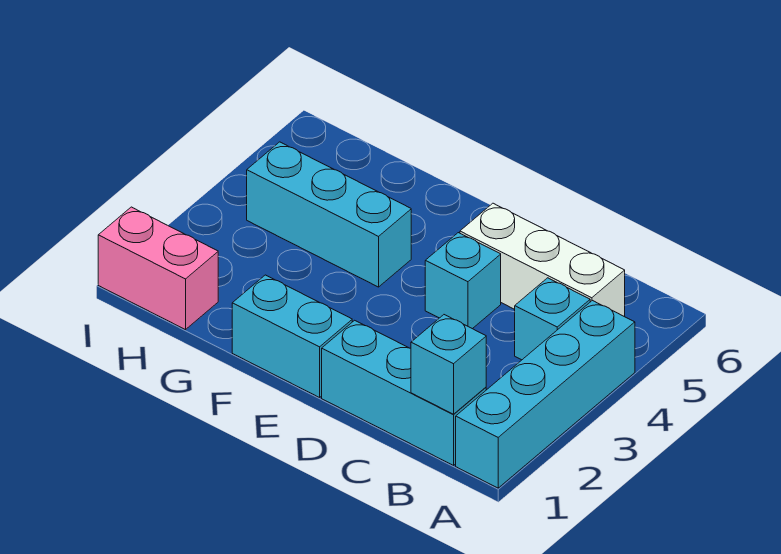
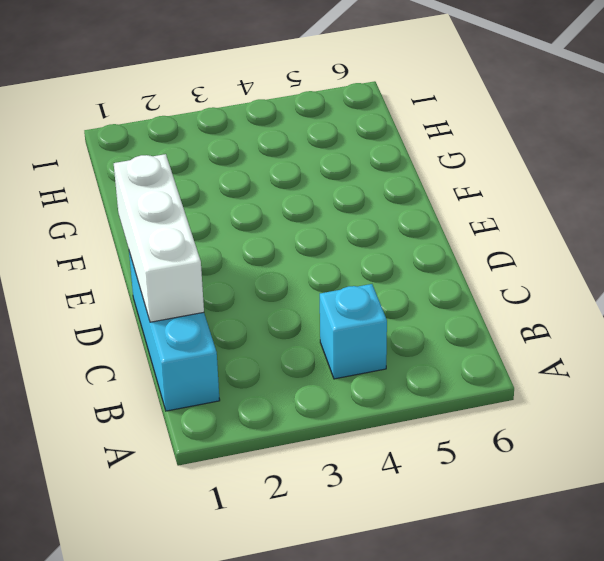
white brick C1:E1 level 2 -> white brick B5:D5 level 1
none -> cyan brick A1:A4 level 1
none -> cyan brick D4 level 1

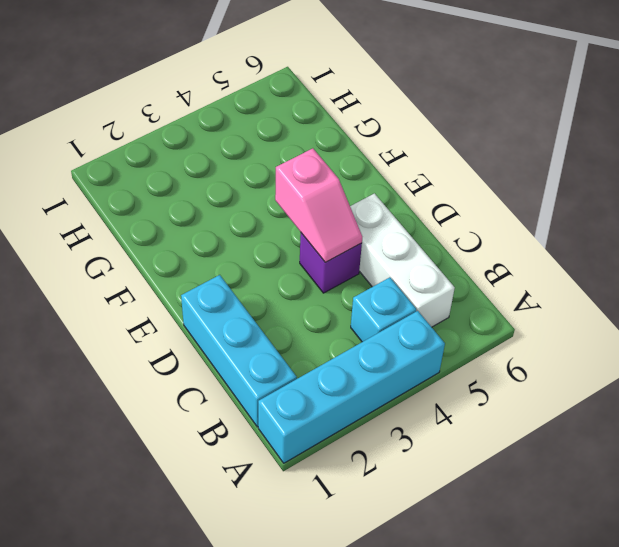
purple brick D4 level 1 -> cyan brick D4 level 1
pink slope D4:E4 level 2 top E -> none
none -> cyan brick E1:F1 level 1
none -> cyan brick F4:H4 level 1

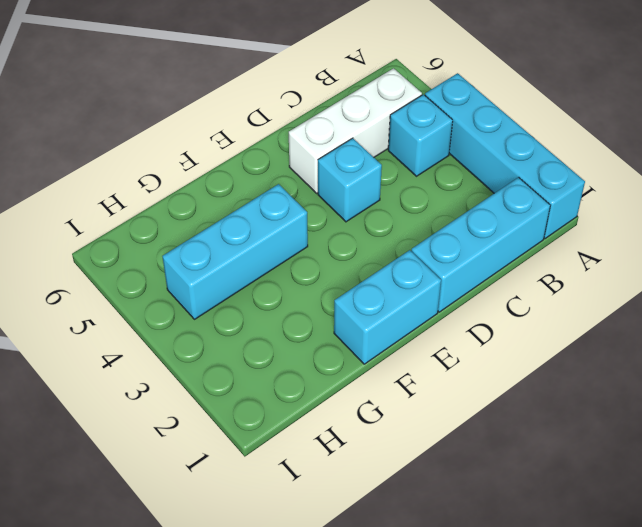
none -> pink brick H1:I1 level 1
none -> cyan brick B1 level 2

